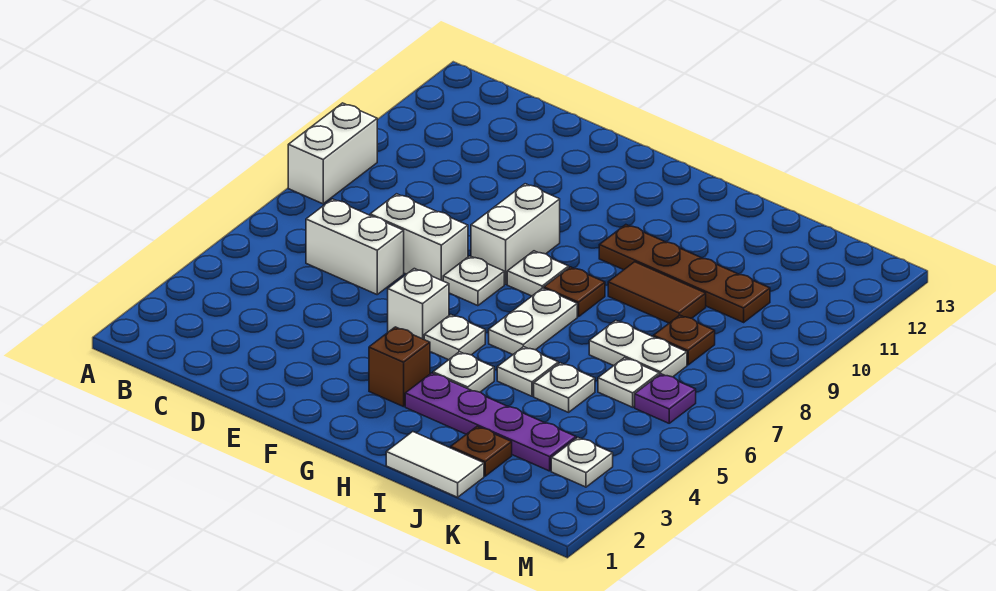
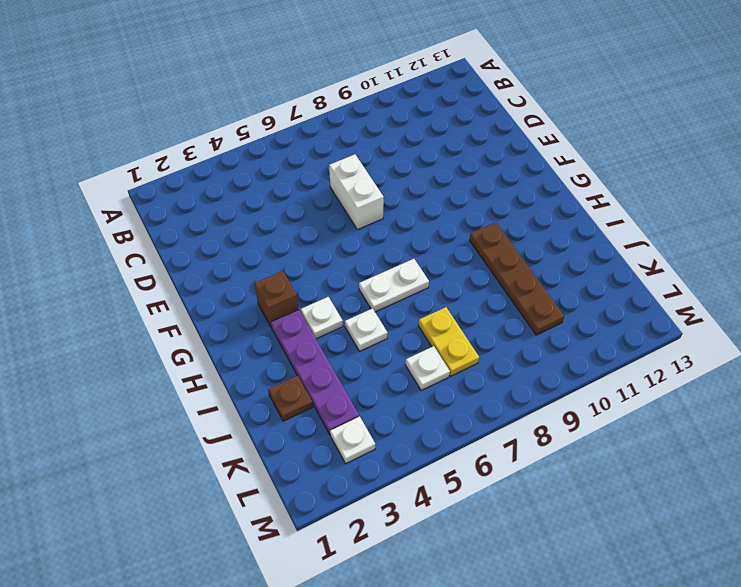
yellow plate J7:K7 level 1 -> white plate J7:K7 level 1
none -> white brick A8:A9 level 1
none -> white brick C6:D6 level 1
none -> white brick F5 level 1

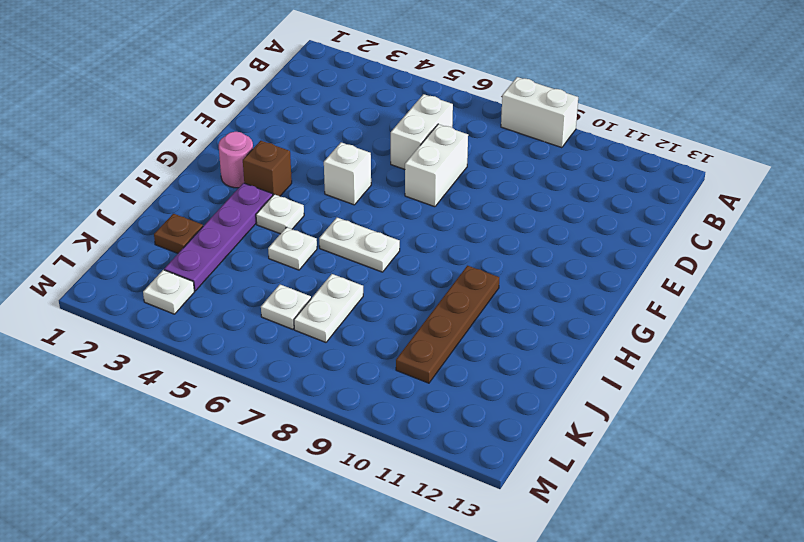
pink round brick G2 level 1 -> none
none -> white plate F7 level 1
none -> white brick F8:F9 level 1
none -> white plate G5 level 1

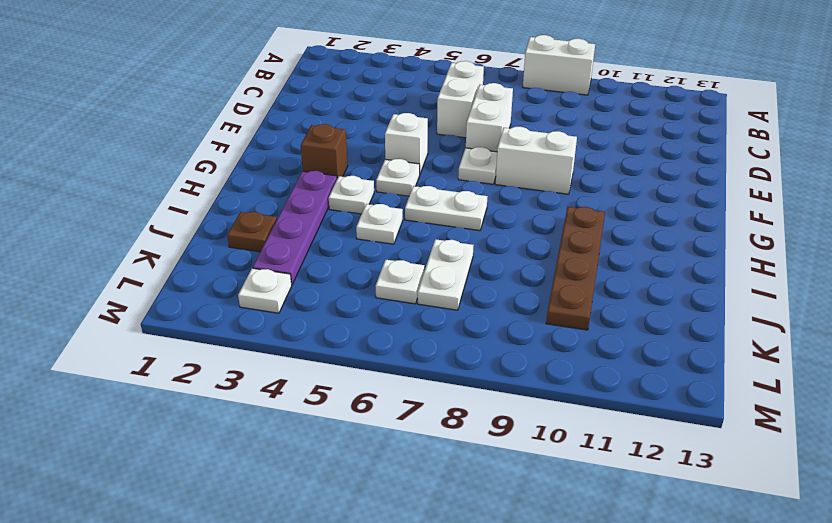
none -> white plate G8 level 1
none -> brown plate H8 level 1
none -> white tile I1:J1 level 1

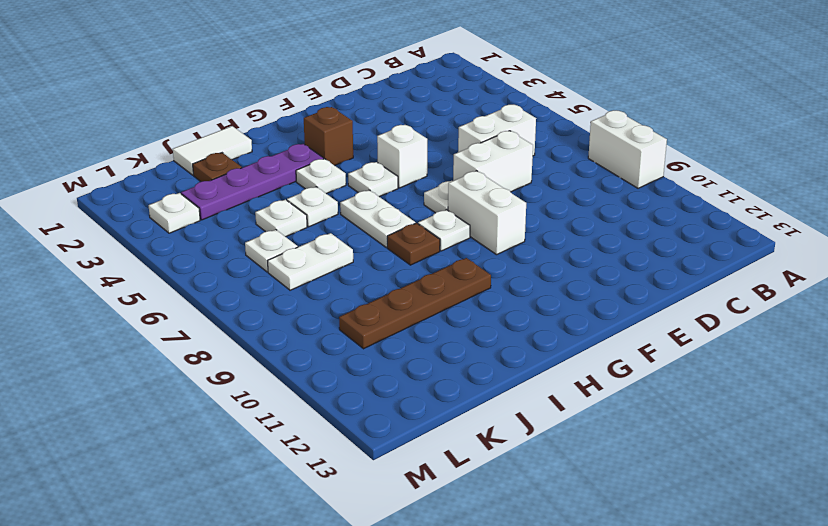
none -> brown tile I9:J9 level 1
none -> brown plate K8 level 1
none -> purple plate L6 level 1

